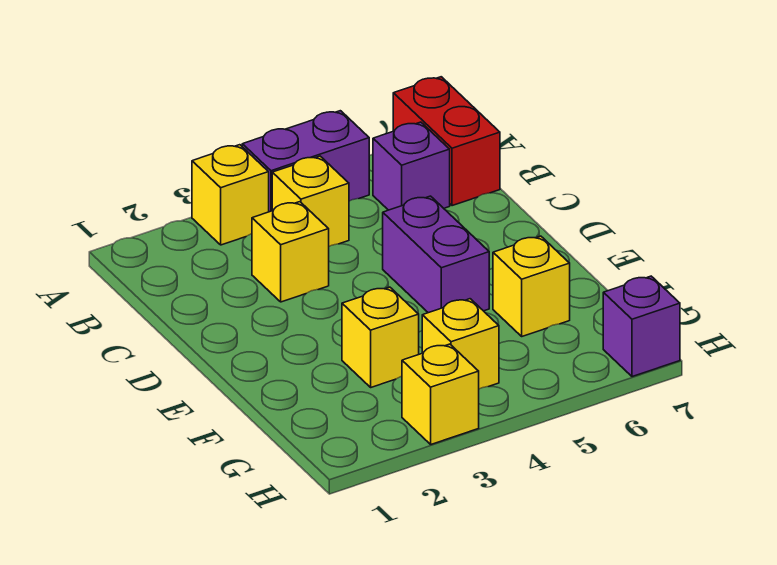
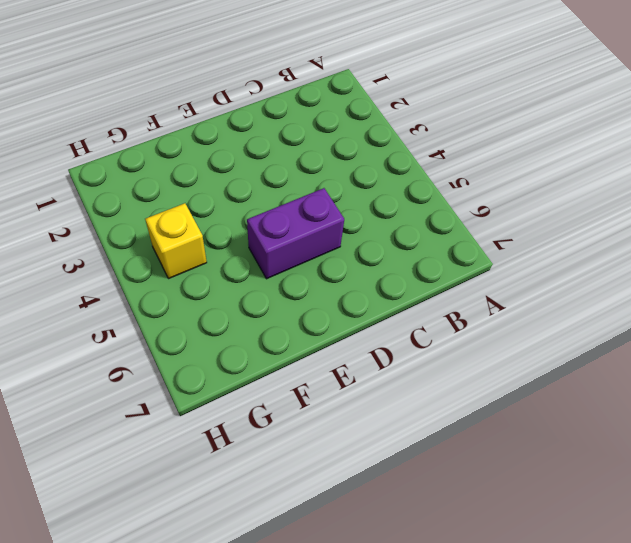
none -> yellow brick A3 level 1
none -> purple brick A4:A5 level 1
none -> red brick A7:B7 level 1

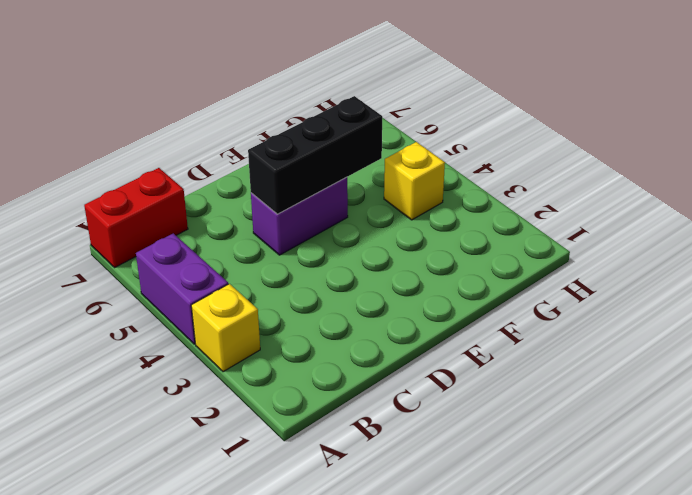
black brick D5:F5 level 2 -> none
none -> yellow brick B4 level 1
none -> purple brick B6 level 1
none -> yellow brick C3 level 1

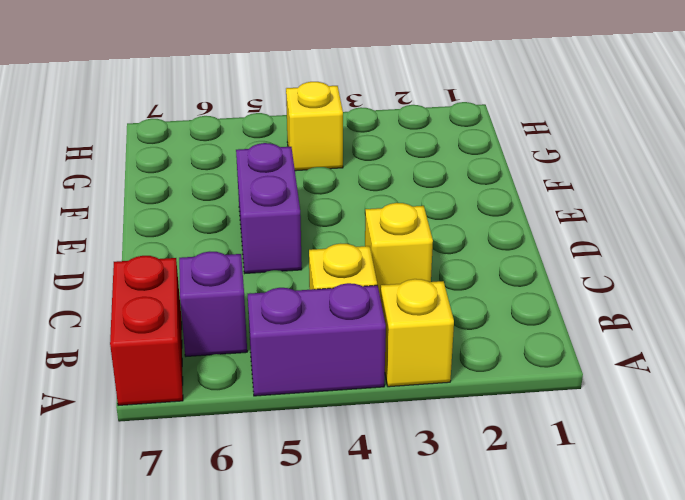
none -> yellow brick F3 level 1
none -> yellow brick F6 level 1
none -> yellow brick H3 level 1

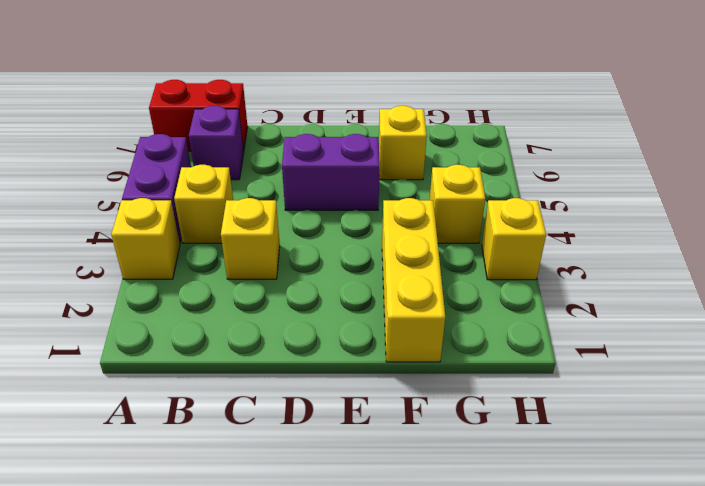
yellow brick F1:F3 level 1 -> yellow brick F3 level 1
none -> purple brick H7 level 1

